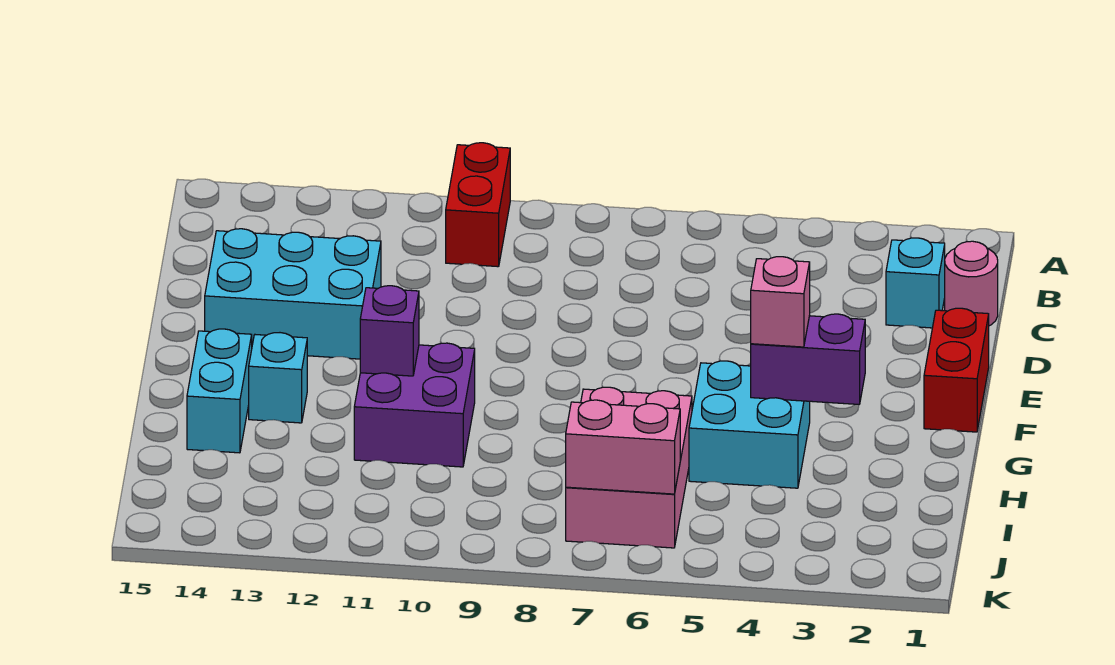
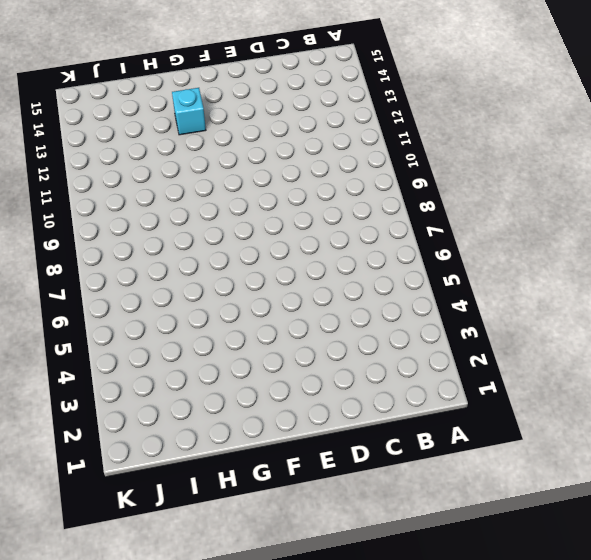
none -> red brick A10:B10 level 1
none -> pink round brick C1 level 1
none -> cyan brick C2 level 1

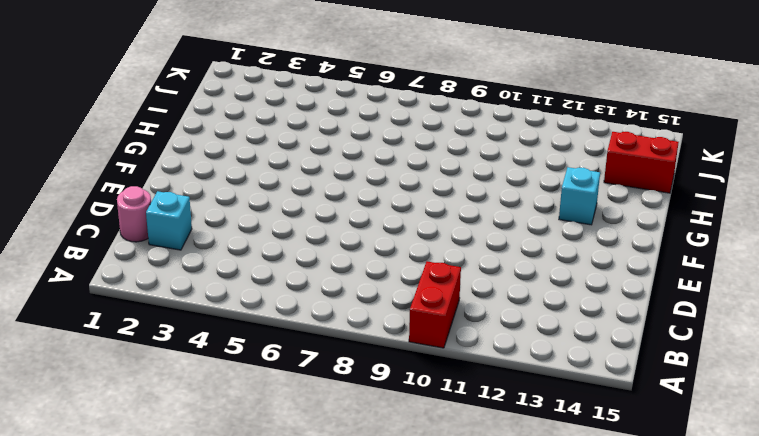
red brick I14:I15 level 1 -> red brick E1:F1 level 1
none -> cyan brick D12:E14 level 1
none -> cyan brick G4:H5 level 1
none -> purple brick G10:H11 level 1

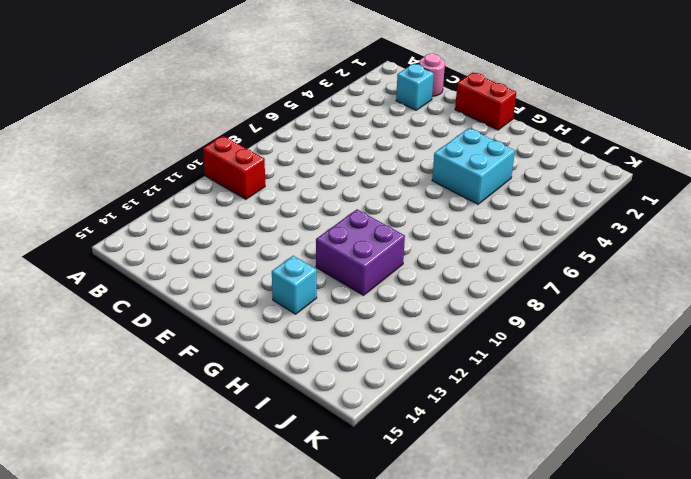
none -> cyan brick D12:E14 level 1
none -> cyan brick G14:H14 level 1
none -> pink brick H6:J7 level 1

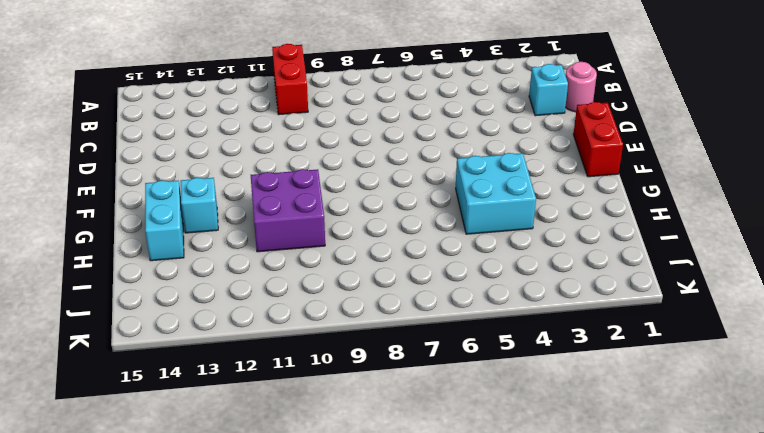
none -> cyan brick D12:E14 level 1
none -> pink brick H6:J7 level 1
none -> purple brick G3:G4 level 2

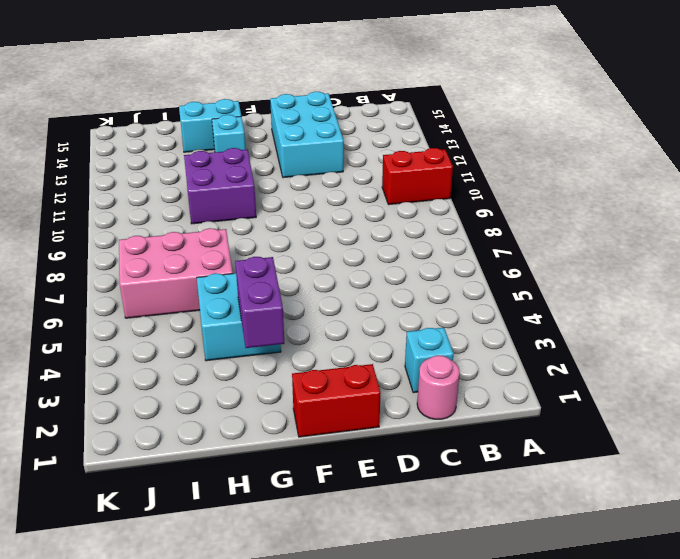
none -> purple brick G11 level 2
none -> pink brick J6:J7 level 2
none -> pink brick G4 level 3

